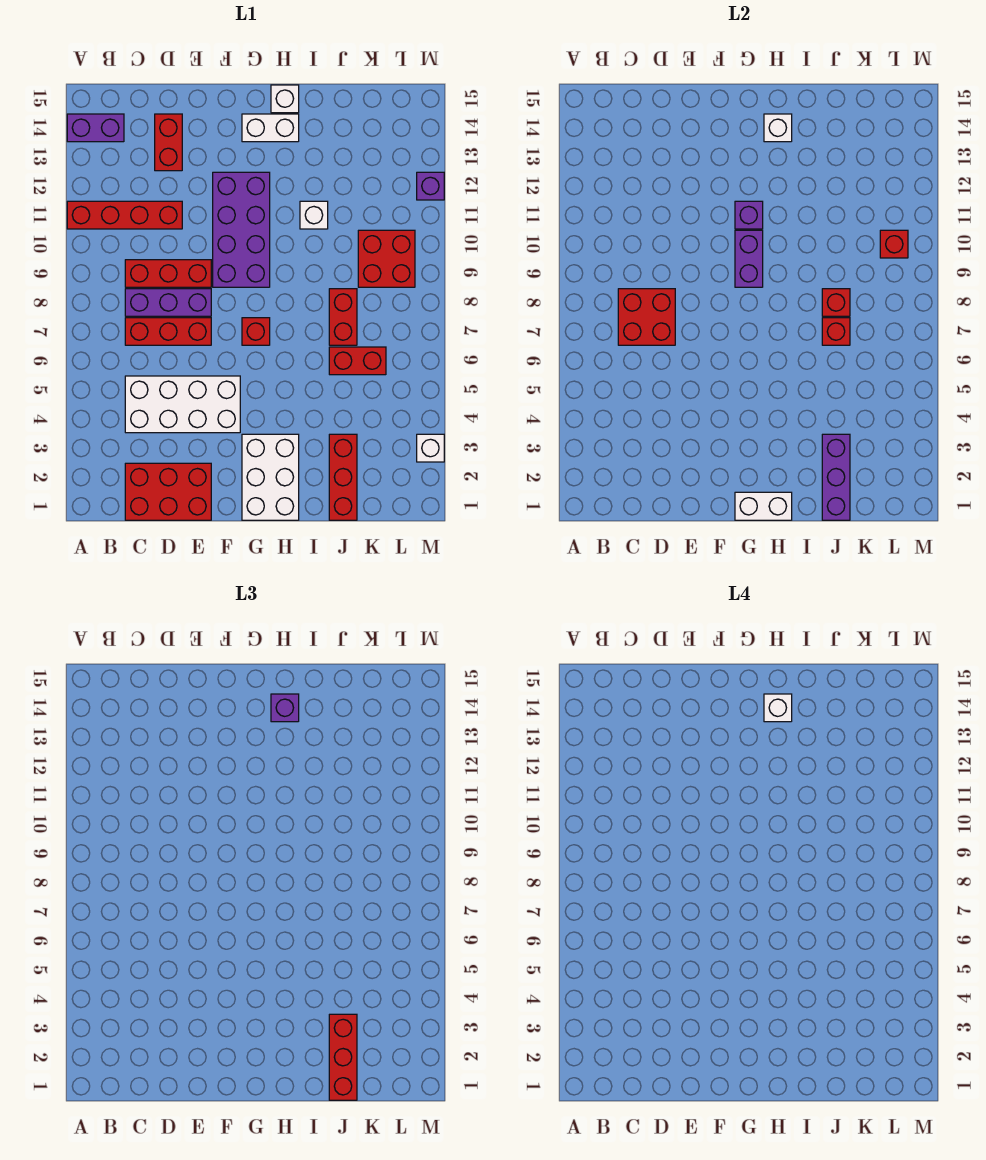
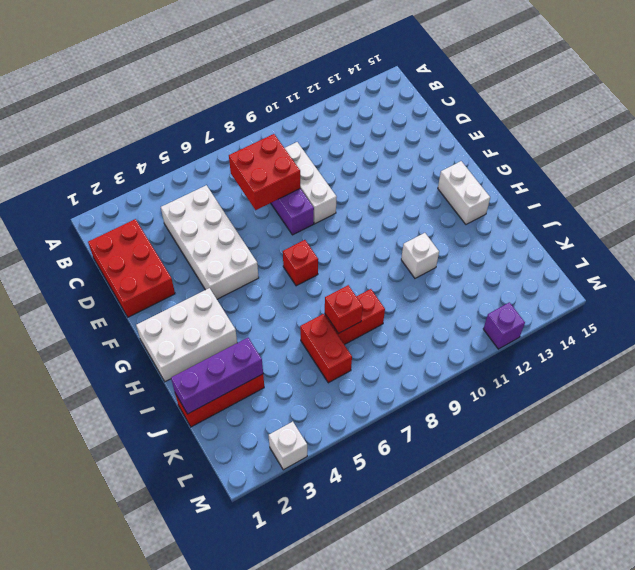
white brick C9:E9 level 1 -> red brick C9:E9 level 1
none -> red brick A11:D11 level 1
none -> purple brick A14:B14 level 1
none -> red brick C7:E7 level 1
none -> red brick D13:D14 level 1

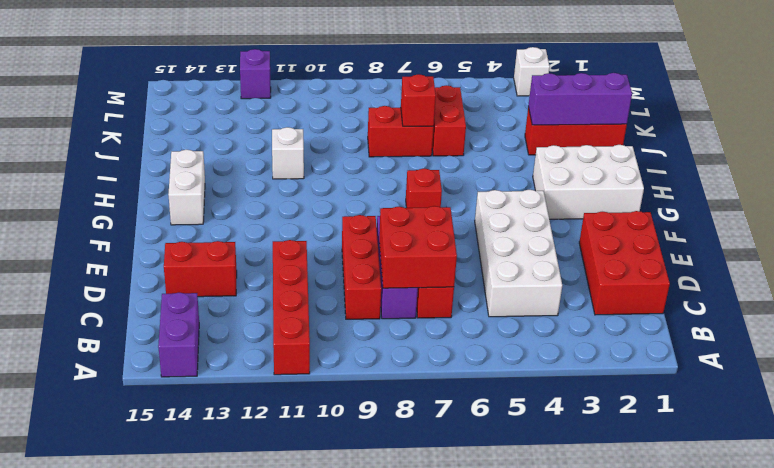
none -> purple brick F9:G12 level 1
none -> white brick H15 level 1
none -> red brick K9:L10 level 1
none -> white brick G1:H1 level 2

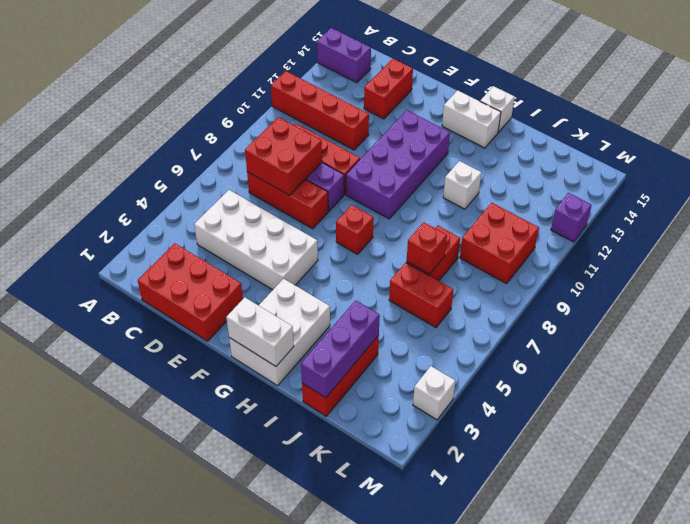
none -> purple brick G9:G10 level 2
none -> purple brick G11 level 2
none -> white brick H14 level 2
none -> red brick J8 level 2

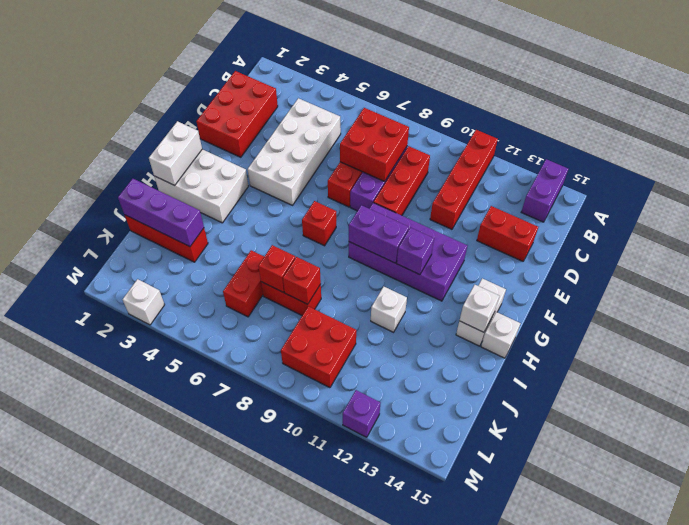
none -> red brick L10 level 2
none -> purple brick H14 level 3
none -> red brick J1:J3 level 3
none -> white brick H14 level 4

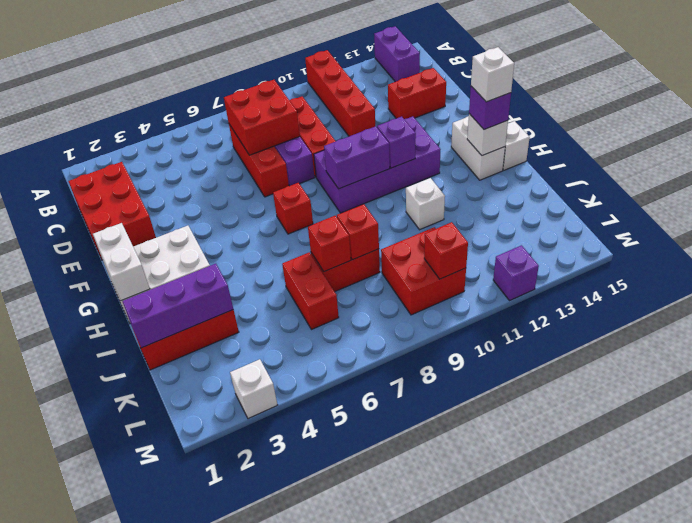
none -> white brick C4:F5 level 1
none -> red brick J1:J3 level 3

